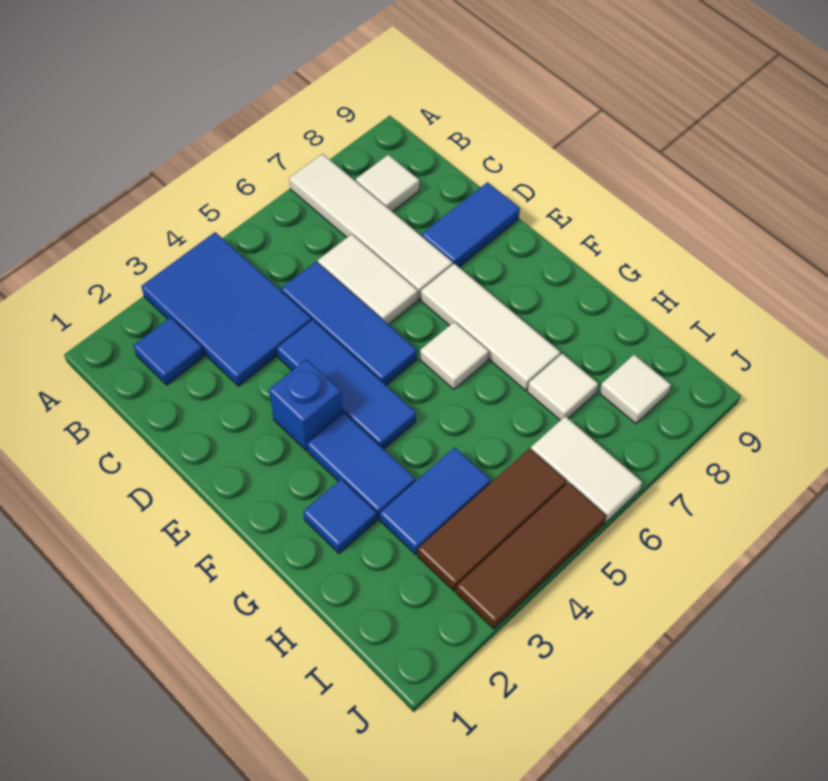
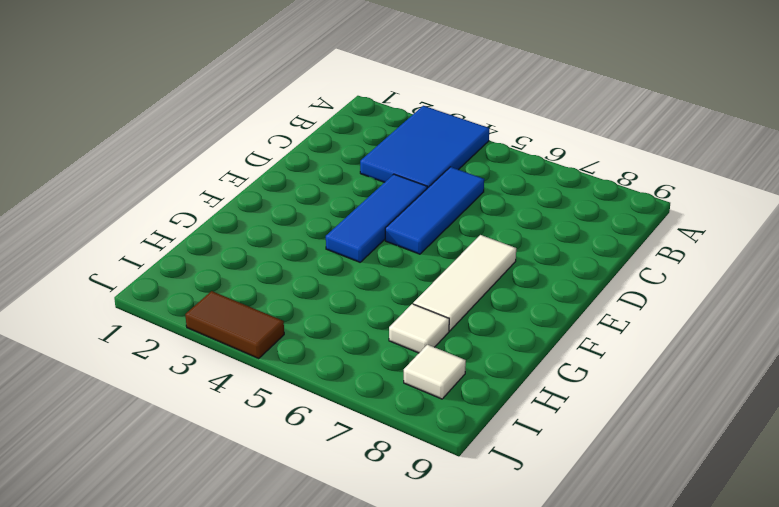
brown tile J3:J4 level 1 -> brown tile J3:J5 level 1
none -> white tile A7:D7 level 1
none -> blue tile B2 level 1
none -> white tile B8 level 1

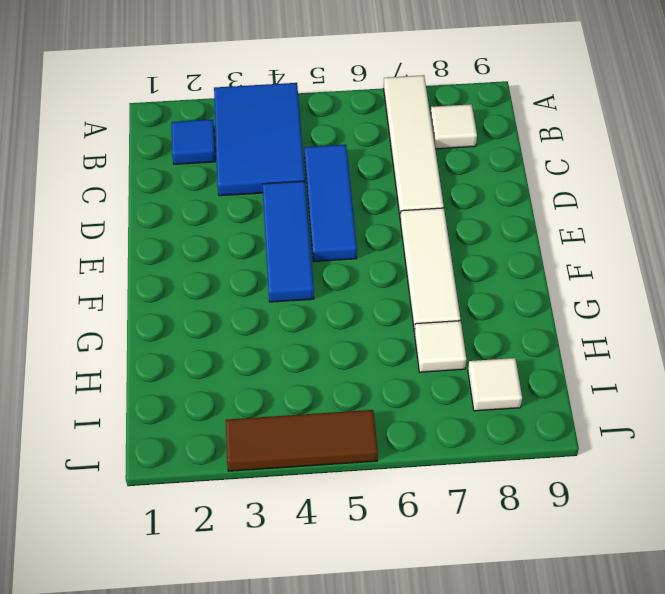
none -> white tile C6:D6 level 1
none -> blue tile D8:D9 level 1
none -> blue brick E3 level 1

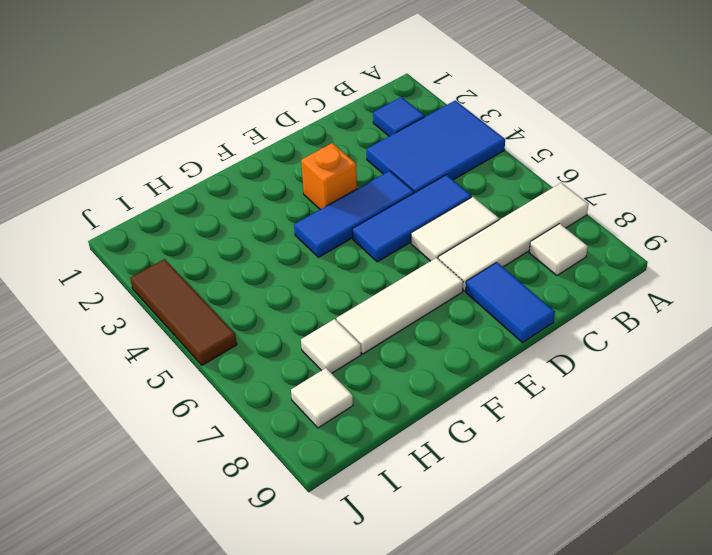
orange brick E3 level 1 -> blue brick E3 level 1
none -> blue tile F3:G3 level 1
none -> white tile F6 level 1
none -> blue tile G2 level 1

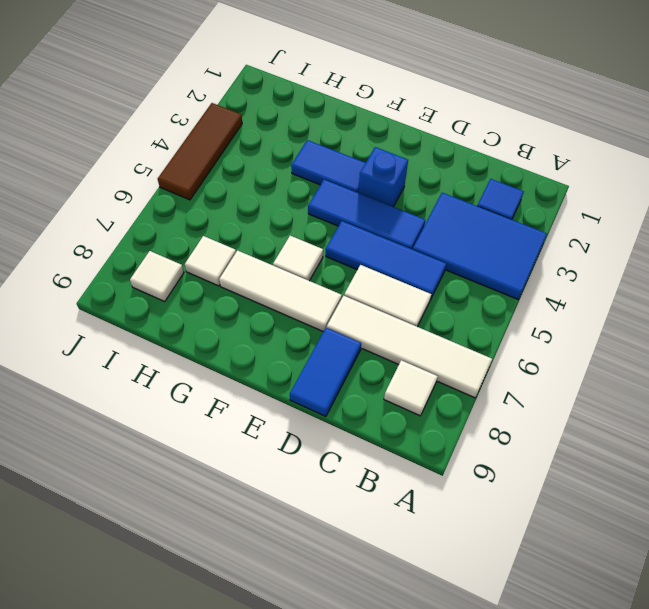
none -> blue tile G2 level 1
none -> blue tile H3:H4 level 1
none -> brown tile I3:I5 level 1

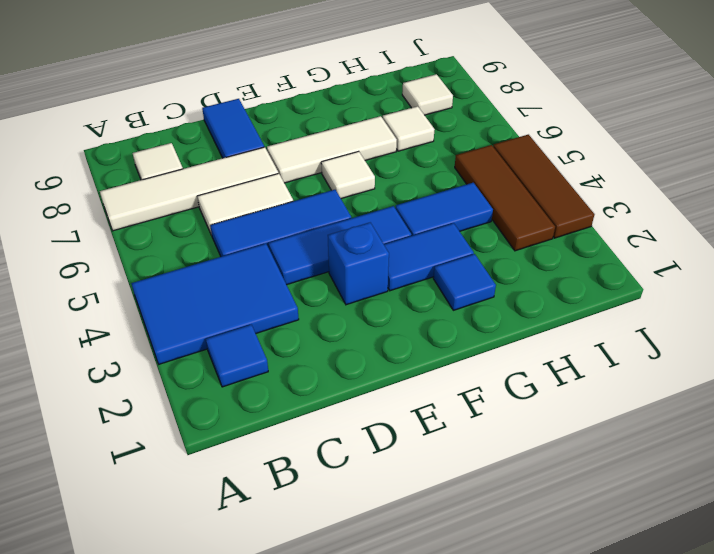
blue tile G4:H4 level 1 -> blue tile H3:H4 level 1
none -> white tile I6:J6 level 1

